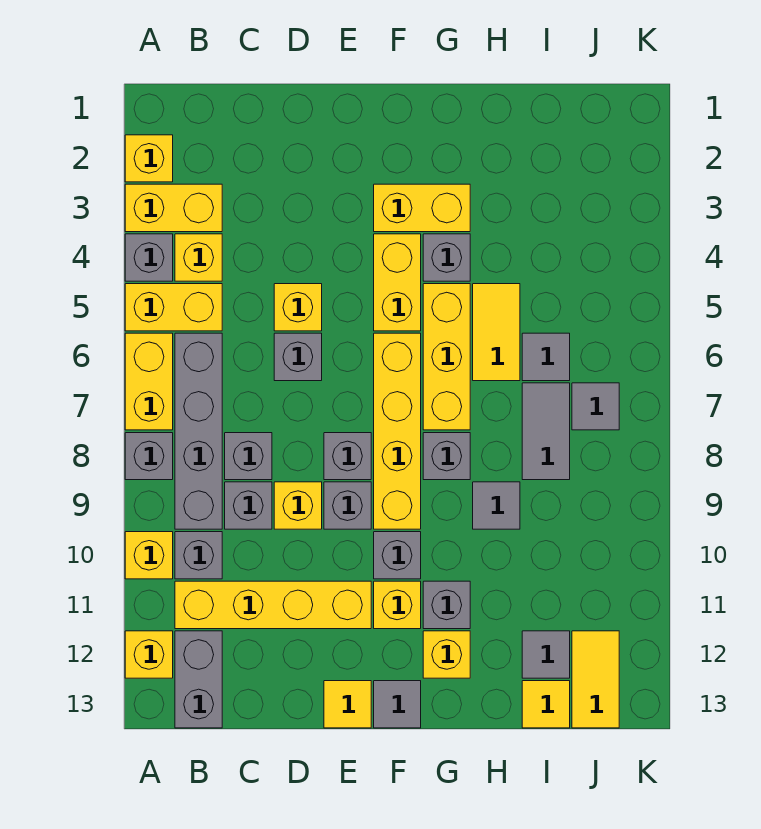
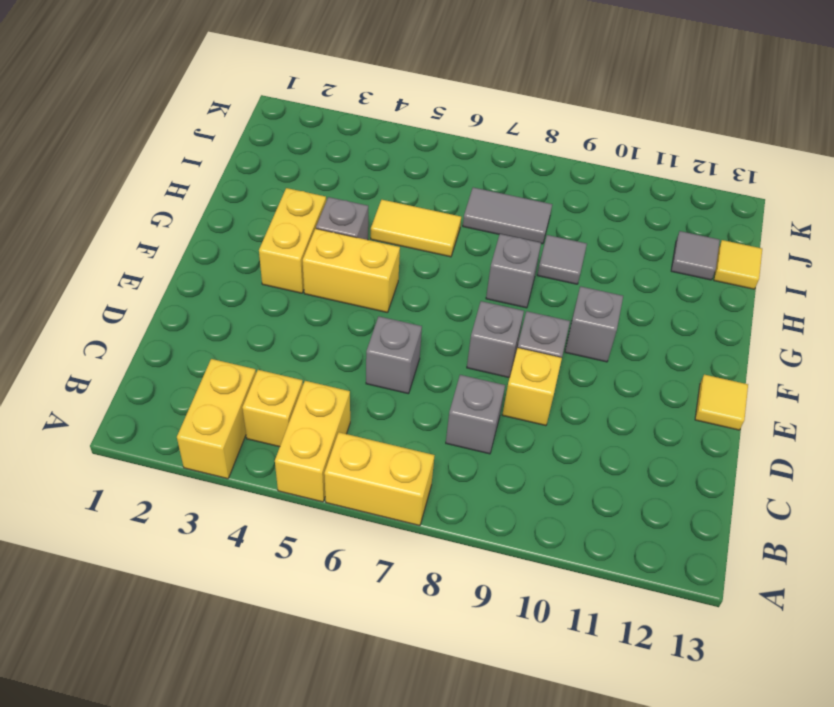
none -> yellow brick A2 level 1
none -> grey brick A4 level 1
none -> grey brick A8 level 1
none -> yellow brick A10 level 1

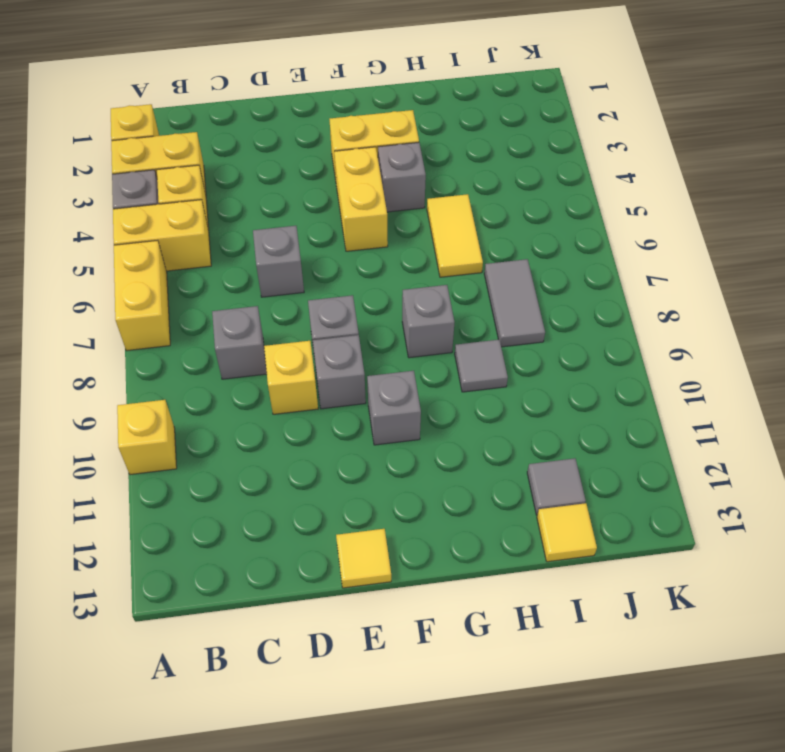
none -> grey brick A8 level 1
none -> yellow brick A12 level 1
none -> grey brick B6:B9 level 1
none -> grey brick B10 level 1

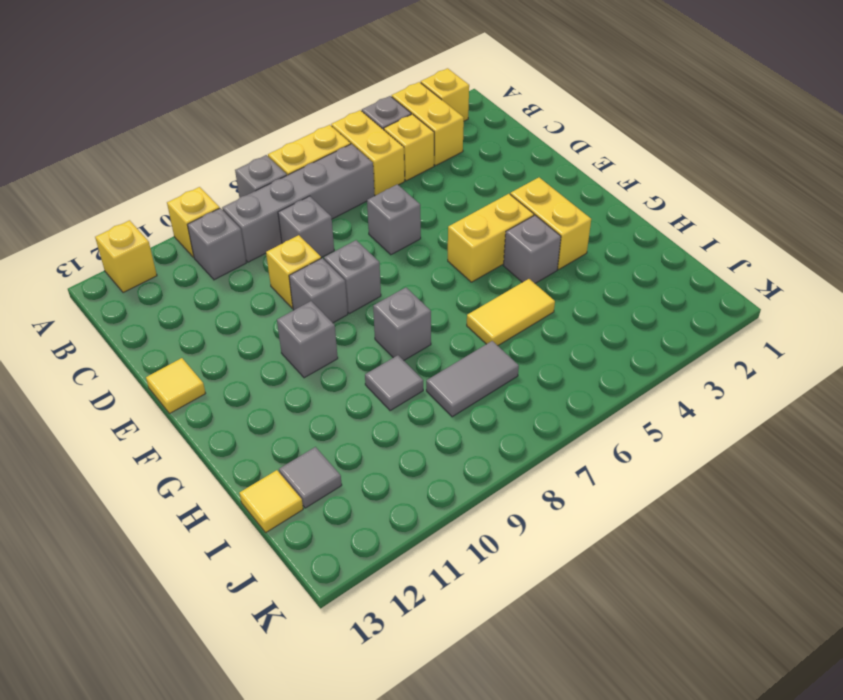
none -> yellow brick B11:E11 level 1
none -> grey brick B12:B13 level 1
none -> grey brick C9 level 1
none -> yellow brick D5 level 1

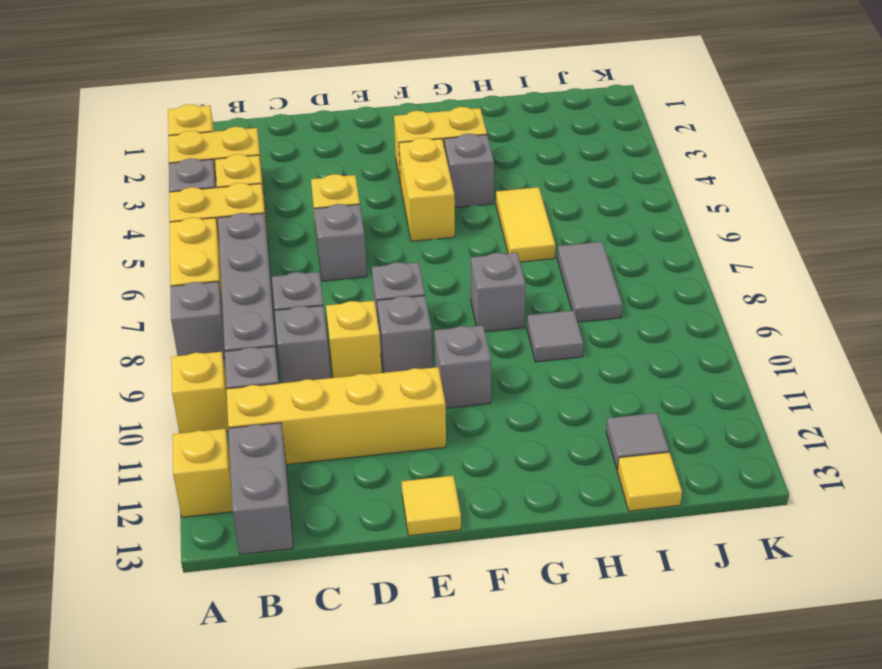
none -> yellow brick F6:F9 level 1
none -> yellow brick F11 level 1
none -> grey tile F13 level 1
none -> yellow brick G5:G7 level 1

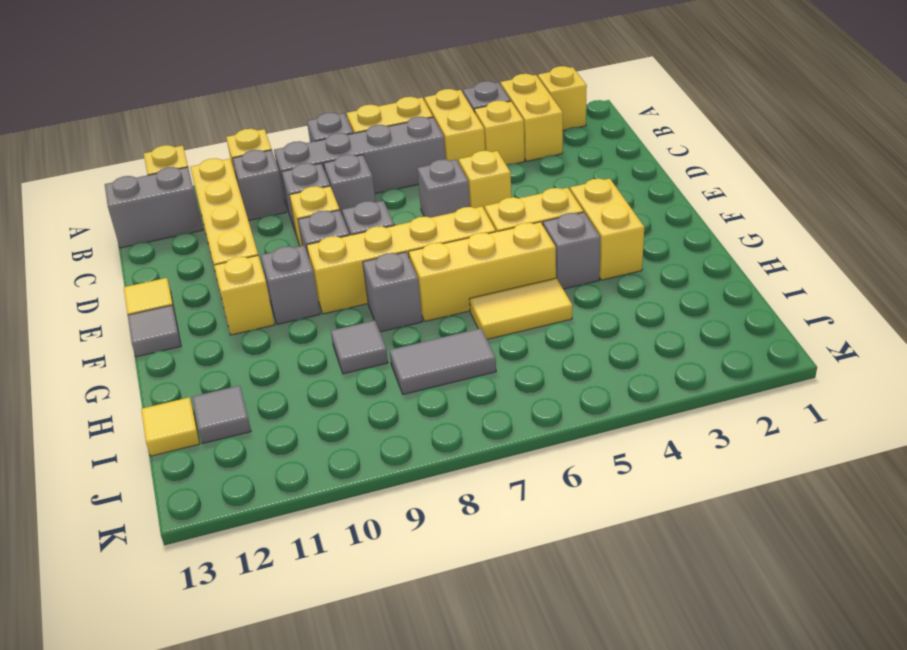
none -> grey brick G11 level 1
none -> yellow brick G12 level 1
none -> grey tile I6 level 1
none -> grey tile J7 level 1

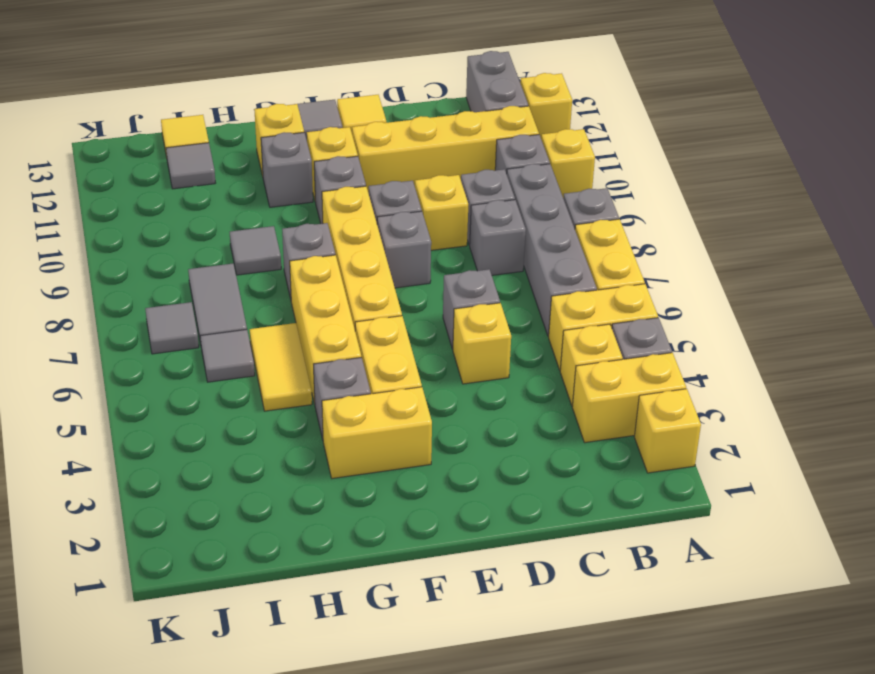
none -> yellow tile J12:J13 level 1

